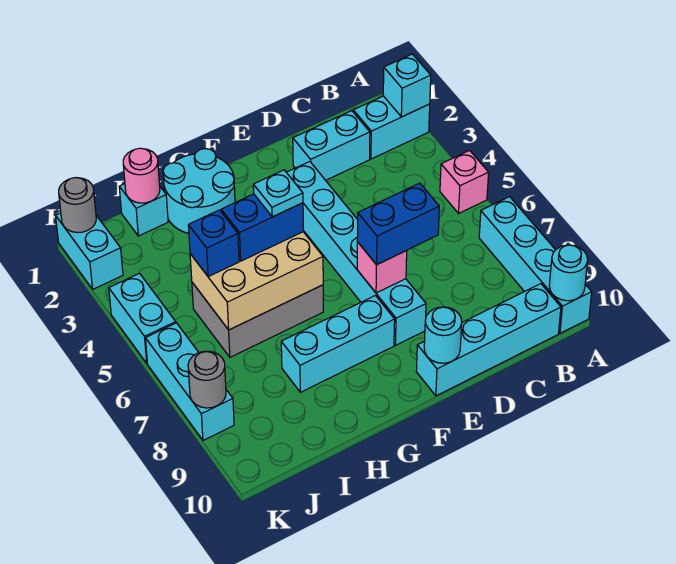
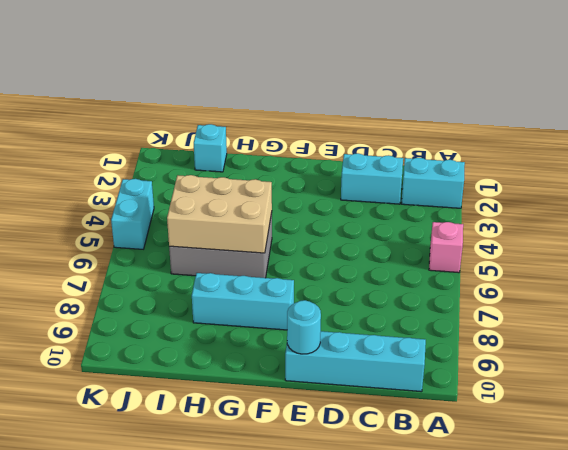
none -> cyan brick A7:A10 level 1
none -> cyan brick E3:E8 level 1
none -> cyan round brick G1:H2 level 1

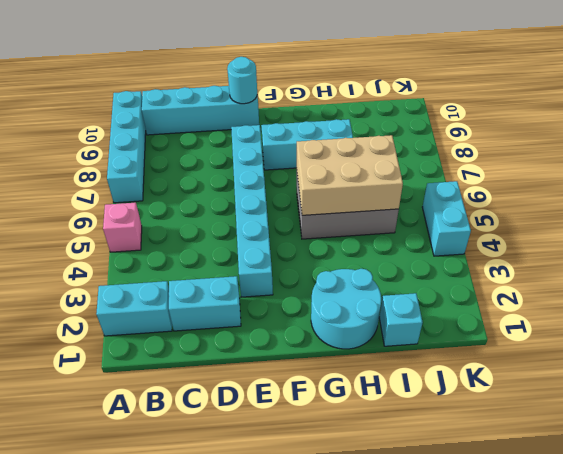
none -> cyan brick K1:K2 level 1
none -> cyan brick K6:K8 level 1
none -> cyan brick A2 level 2

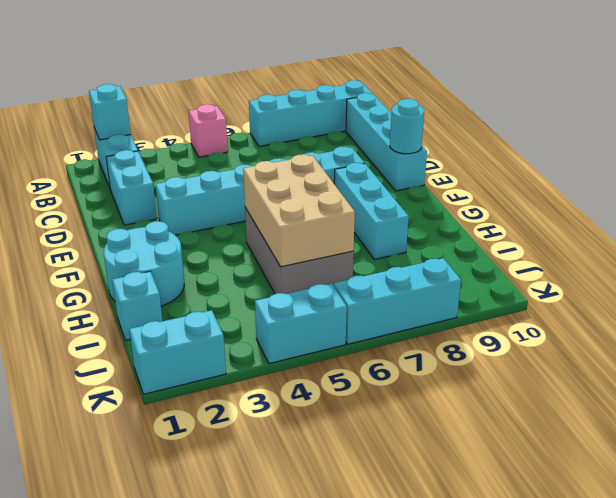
none -> cyan round brick A10 level 2
none -> pink brick E7 level 2
none -> pink round brick I1 level 2

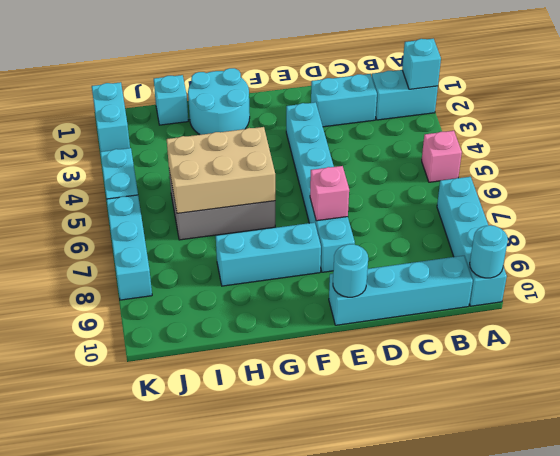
none -> pink round brick I1 level 2
none -> grey round brick K1 level 2
none -> grey round brick K8 level 2

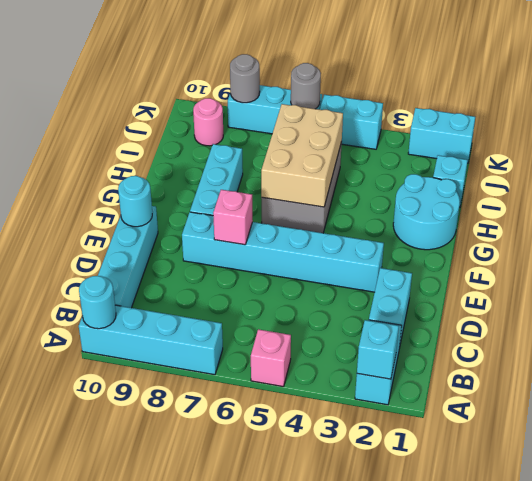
pink round brick J9 level 1 -> pink round brick I1 level 2
grey round brick K6 level 2 -> grey round brick K1 level 2
none -> blue brick D7:E7 level 3
none -> blue brick G5:H5 level 3
none -> blue brick I5 level 3

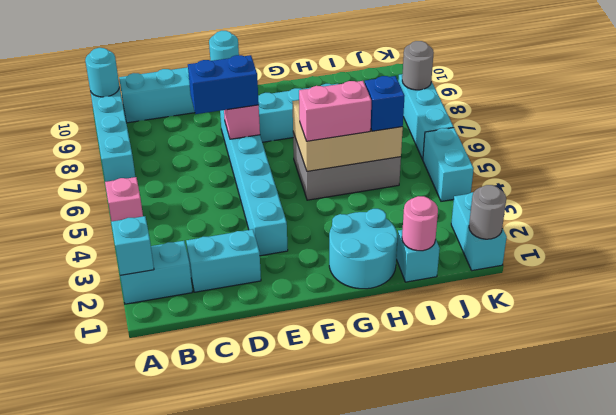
pink brick G5:H5 level 3 -> blue brick G5:H5 level 3
none -> cyan plate G5 level 4

